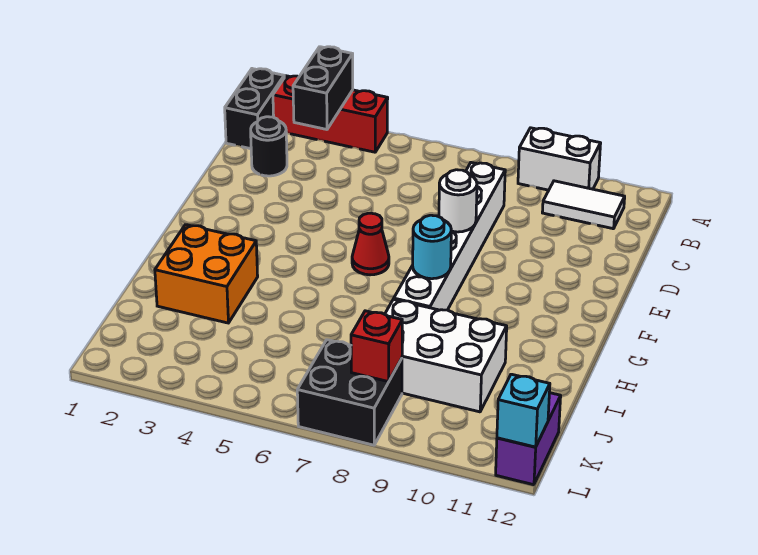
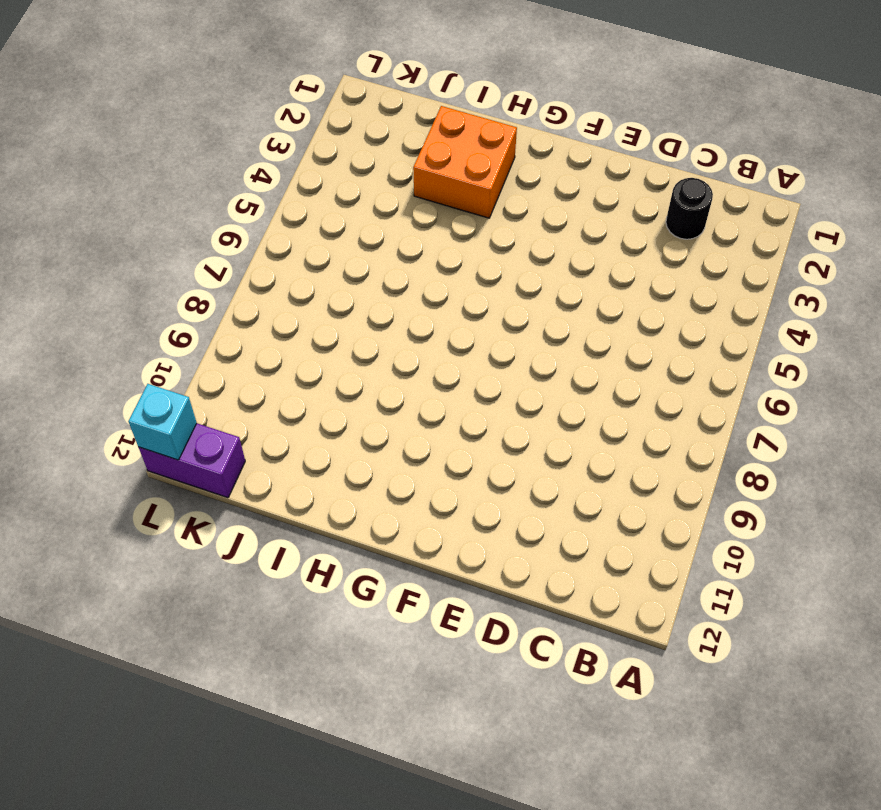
none -> black brick A1:B1 level 1
none -> red brick A2:A4 level 1
none -> white brick A9:A10 level 1

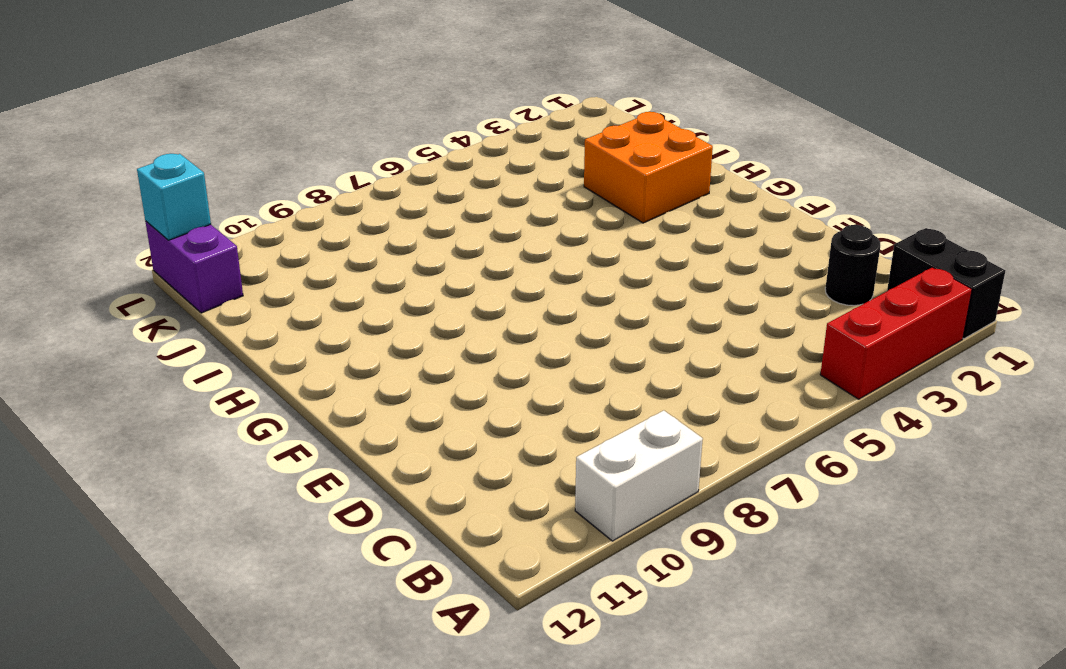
none -> white tile B10:B11 level 1
none -> white brick C8:H8 level 1
none -> red cone F6 level 1

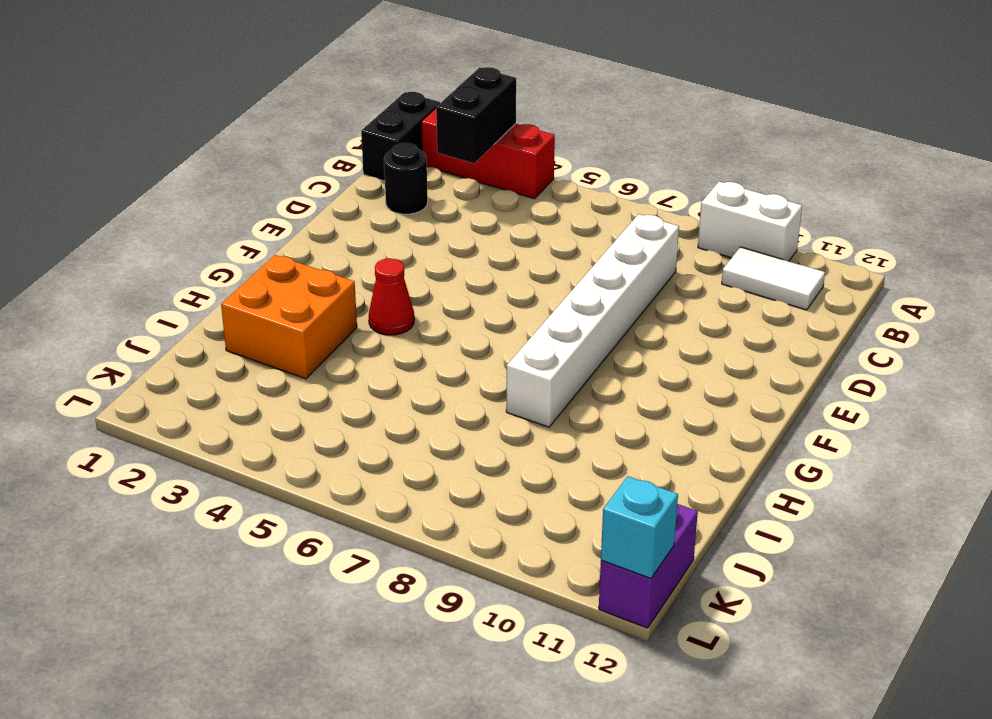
red cone G4 level 1 -> red cone F6 level 1
none -> white brick I8:J10 level 1
none -> black brick K7:L8 level 1
none -> white round brick E8 level 2

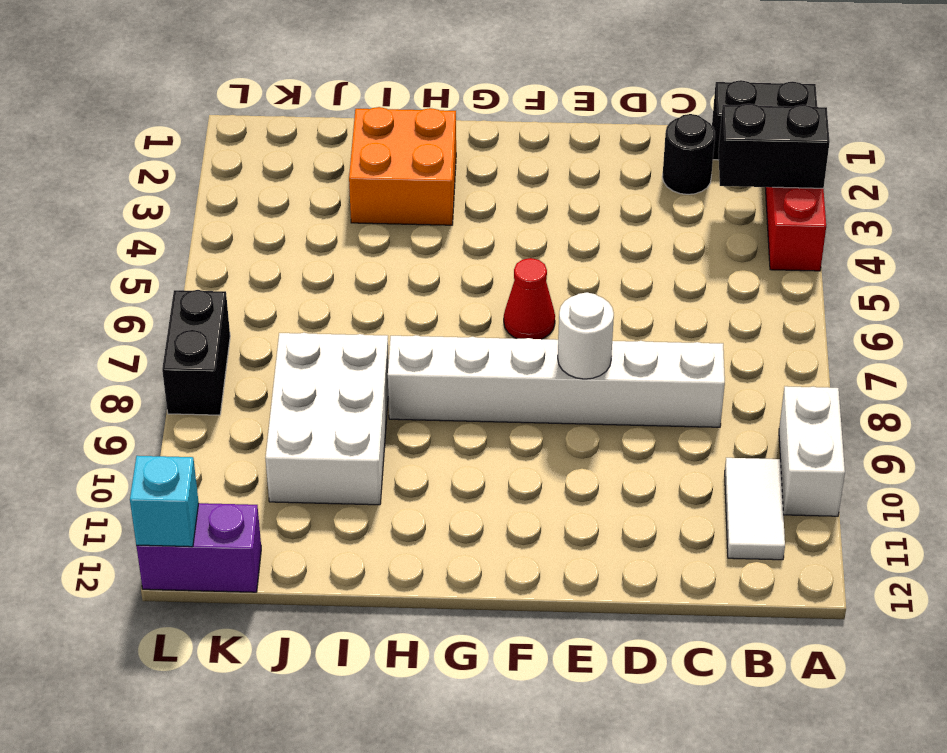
black brick L7:L8 level 1 -> black brick K7:L8 level 1
none -> cyan round brick G8 level 2
none -> red brick K8 level 2

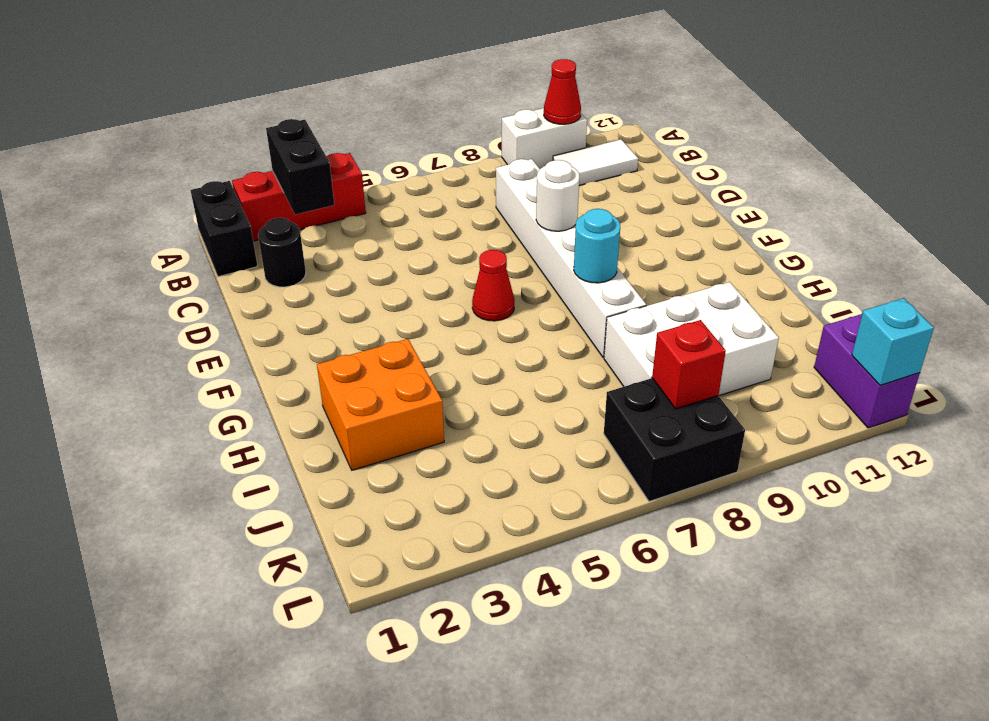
red cone A10 level 2 -> none

